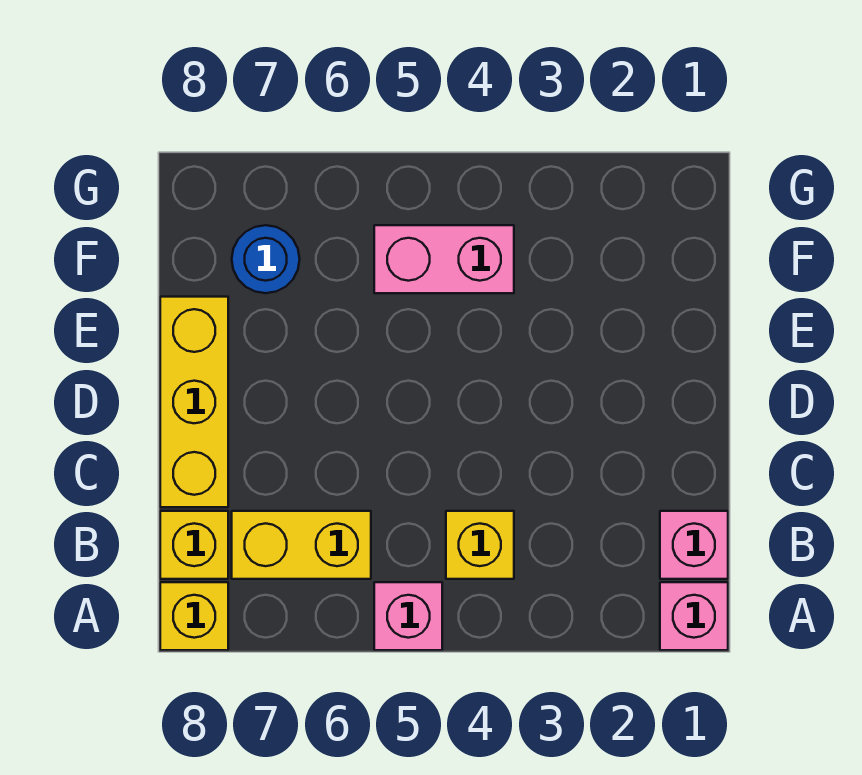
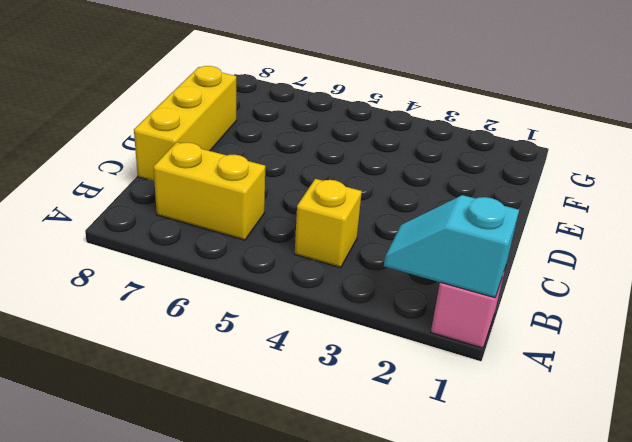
cyan slope A1:A2 level 2 top 1 -> none
none -> pink brick A5 level 1
none -> yellow brick A8 level 1

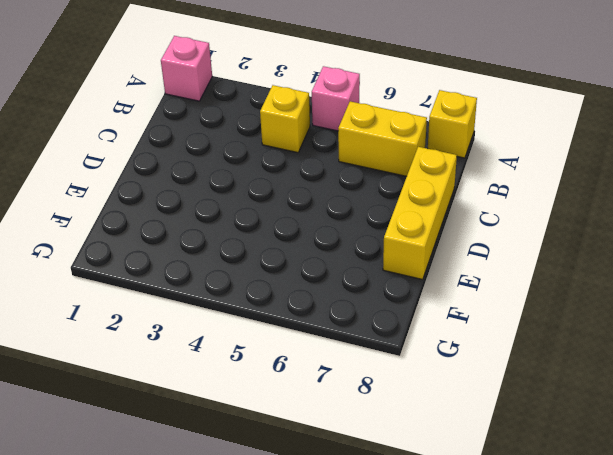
none -> pink brick B1 level 1
none -> yellow brick B8 level 1

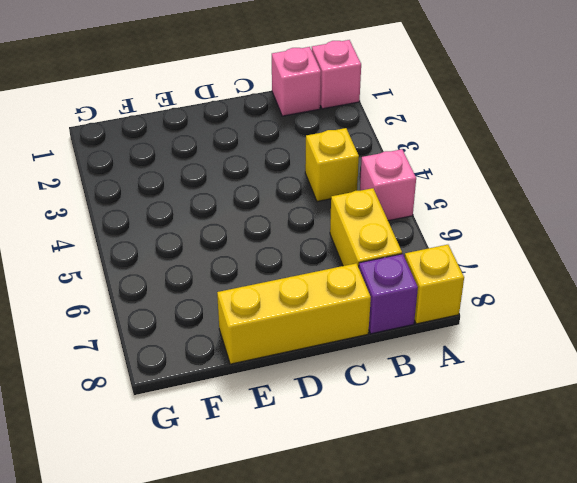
purple brick B8 level 1 -> yellow brick B8 level 1
none -> pink brick F4:F5 level 1
none -> blue round brick F7 level 1

